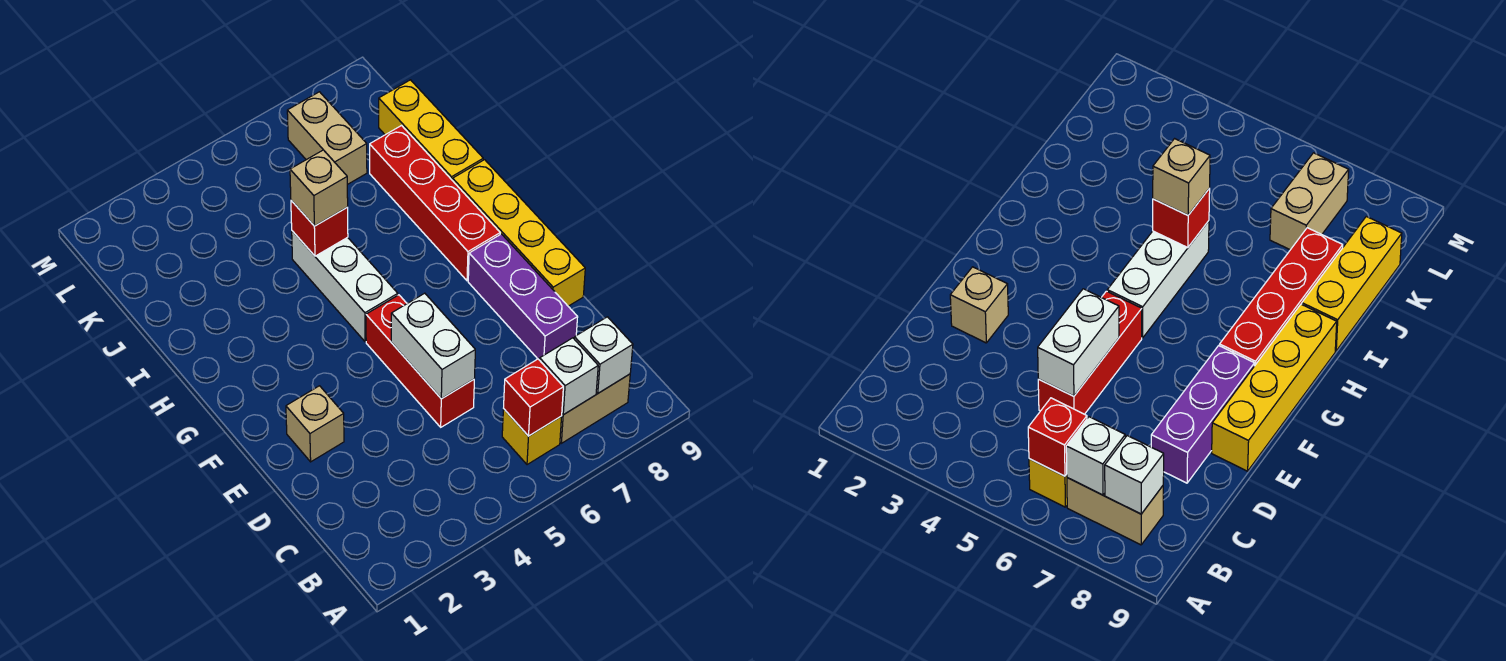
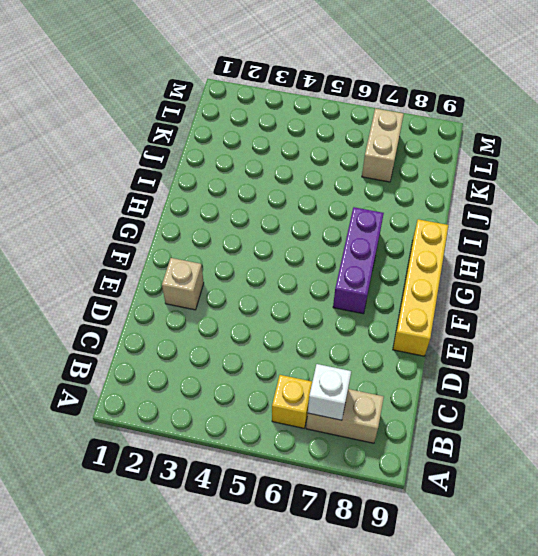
purple brick F7:H7 level 1 -> purple brick D8:F8 level 1
none -> red brick D5:F5 level 1
none -> white brick G5:I5 level 1
none -> red brick G8:J8 level 1

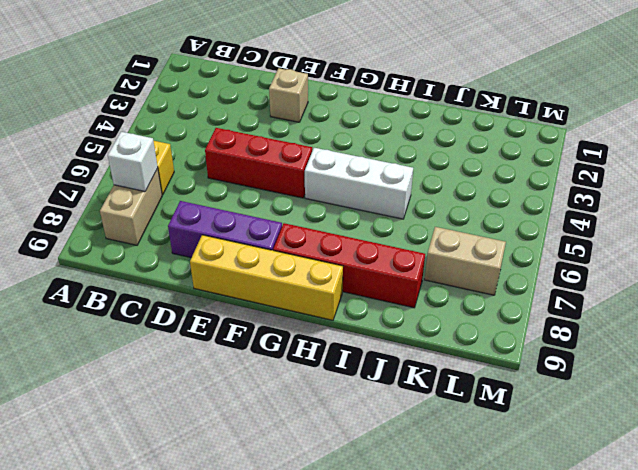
none -> yellow brick I9:K9 level 1
none -> red brick B6 level 2
none -> white brick B8 level 2

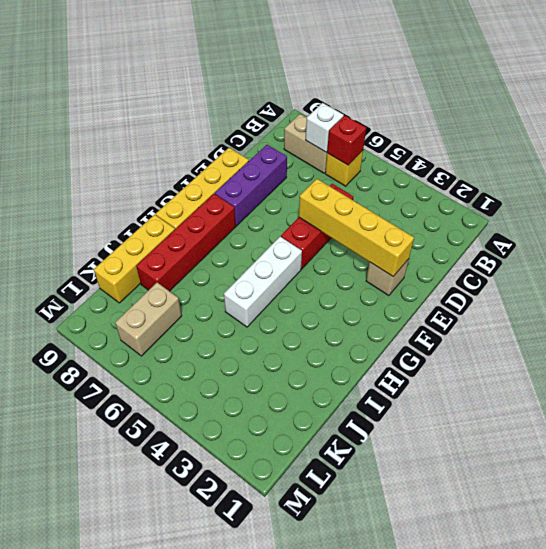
yellow brick E2:E5 level 2 -> white brick D5:E5 level 2
none -> white brick B8 level 2
none -> red brick I5 level 2
none -> tan brick I5 level 3

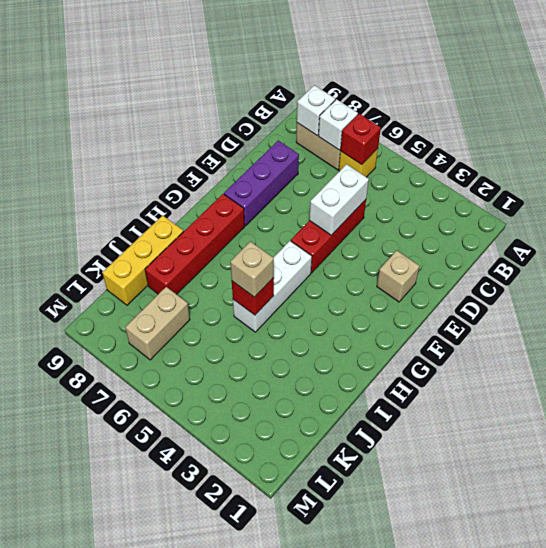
none -> yellow brick E9:H9 level 1

